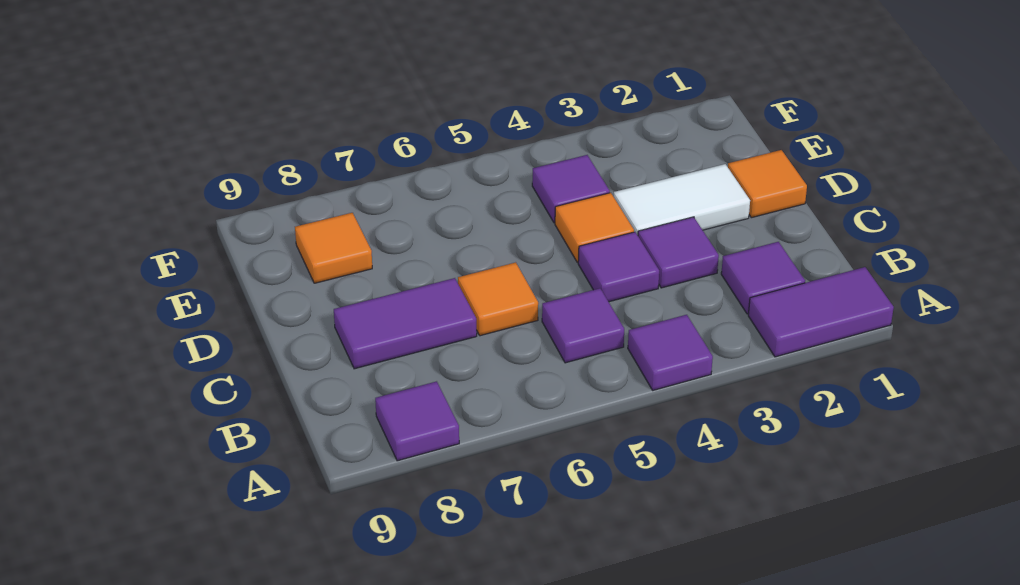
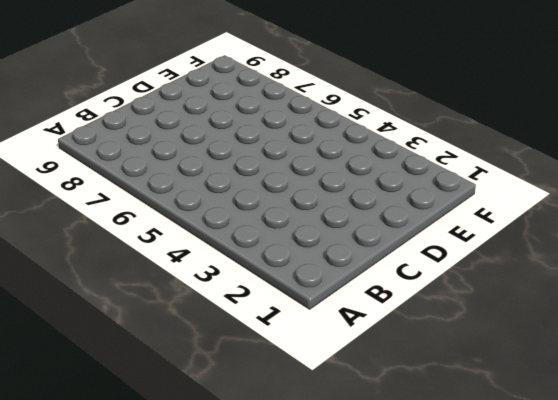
none -> purple tile A1:A2 level 1
none -> purple tile A4 level 1
none -> purple tile A8 level 1

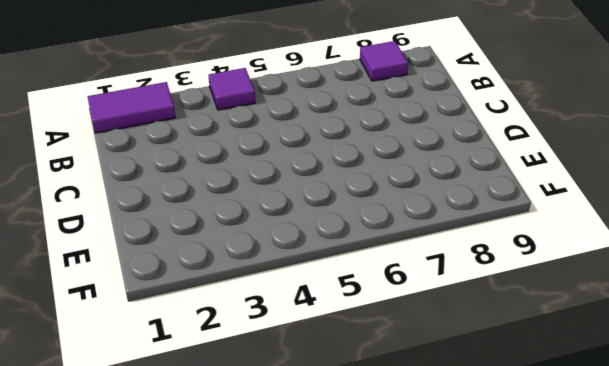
none -> purple tile B2 level 1
none -> purple tile B5 level 1
none -> purple tile C3 level 1

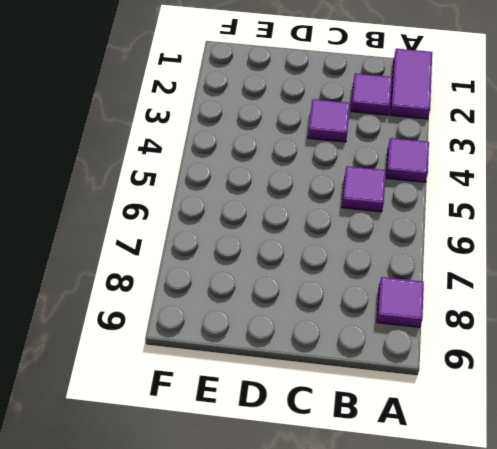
none -> purple tile C4 level 1
none -> orange tile C6 level 1
none -> purple tile C7:C8 level 1

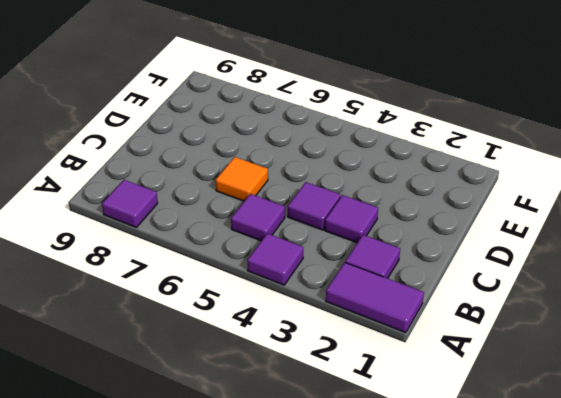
none -> purple tile C7:C8 level 1
none -> orange tile D1 level 1
none -> white tile D2:D3 level 1

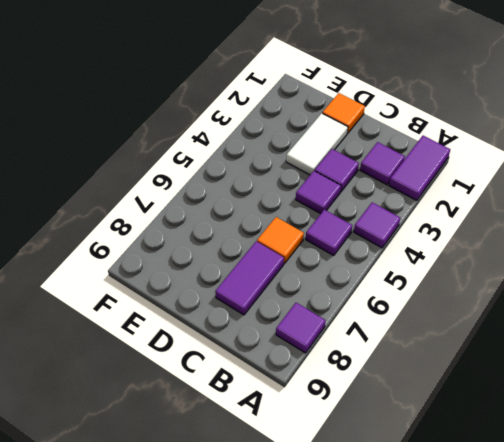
none -> orange tile D4 level 1
none -> purple tile E4 level 1
none -> orange tile E8 level 1

